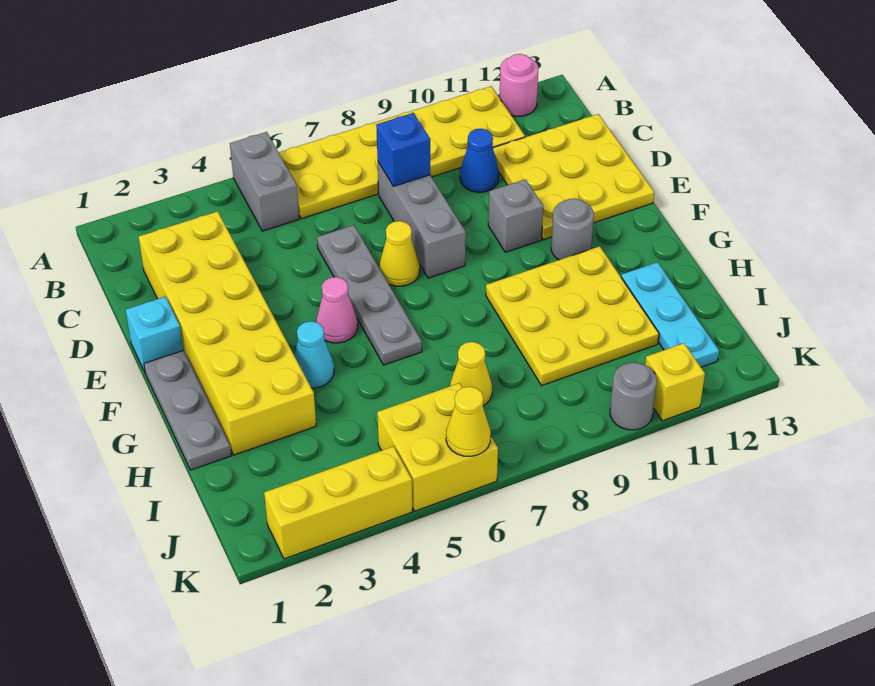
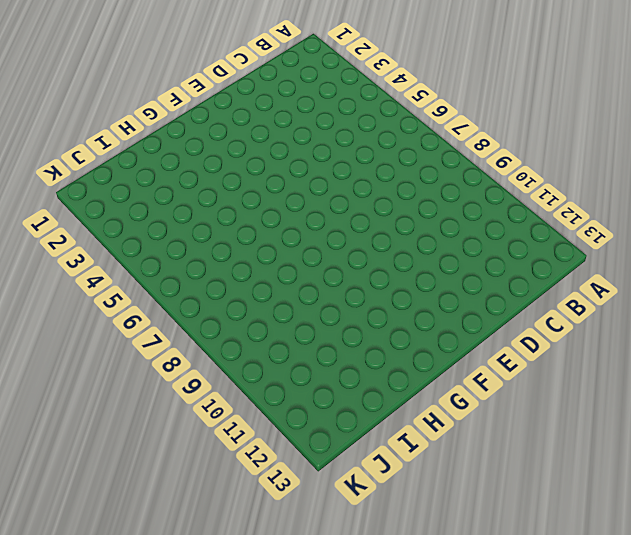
none -> grey brick A5:B5 level 1
none -> yellow plate A6:B11 level 1
none -> pink round brick A12 level 1

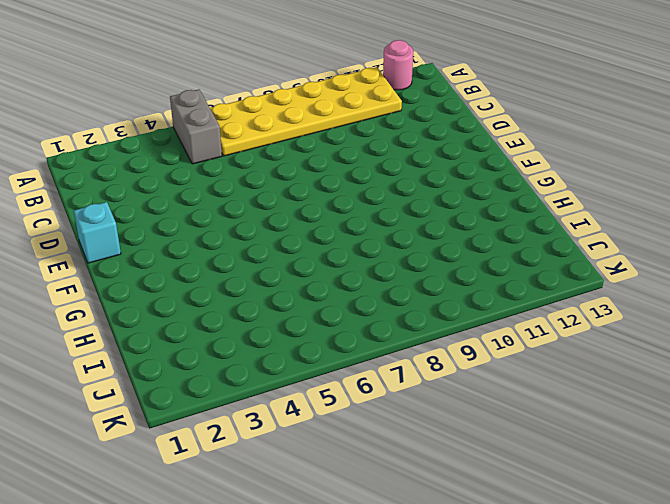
none -> yellow brick C2:H3 level 1
none -> grey brick C8:E8 level 1
none -> blue cone C10 level 1

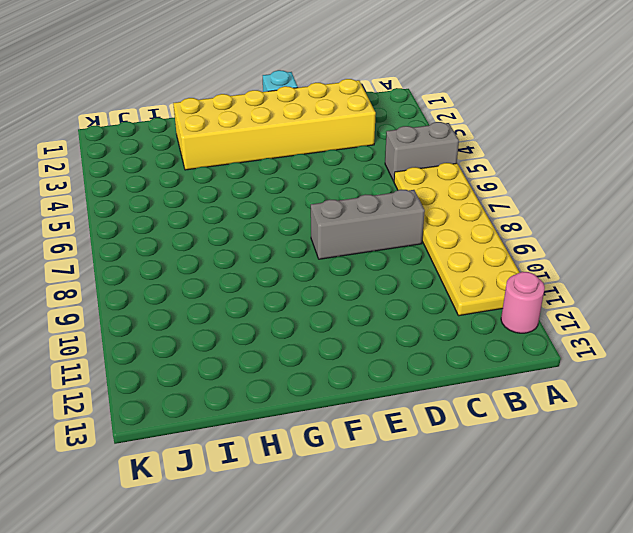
none -> blue cone C10 level 1
none -> yellow plate C11:E13 level 1
none -> grey plate D6:G6 level 1

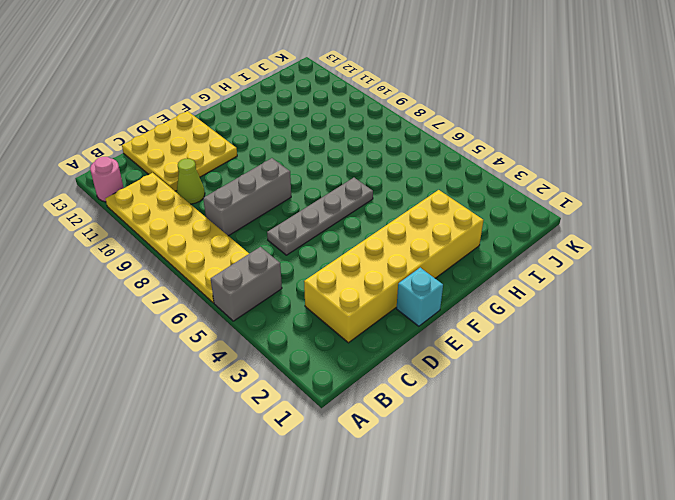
lime cone C10 level 1 -> blue cone C10 level 1
none -> yellow cone E7 level 1
none -> grey brick E10 level 1
none -> grey plate F1:H1 level 1

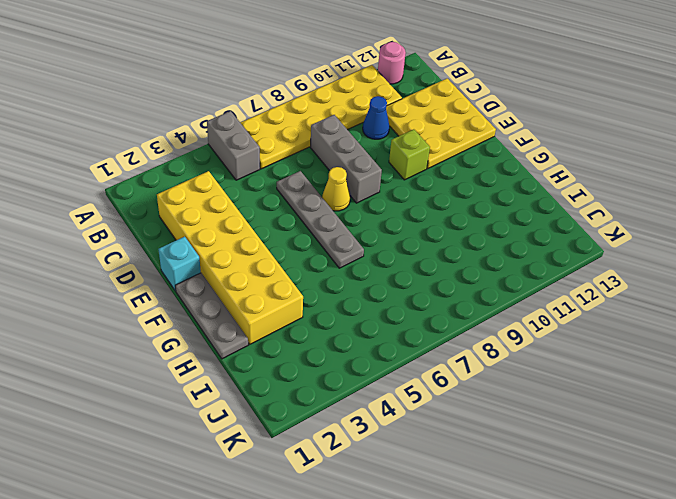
lime brick E10 level 1 -> grey brick E10 level 1
none -> pink cone F5 level 1
none -> grey round brick F11 level 1
none -> cyan cone G4 level 1

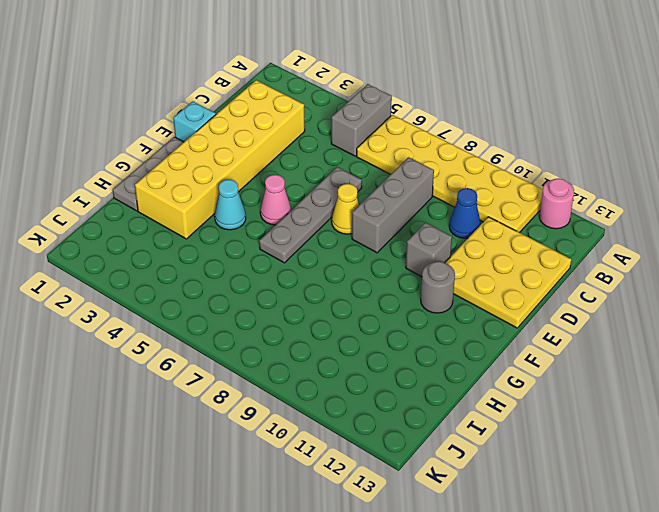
none -> yellow plate G9:I11 level 1
none -> cyan plate H12:J12 level 1
none -> yellow cone I7 level 1

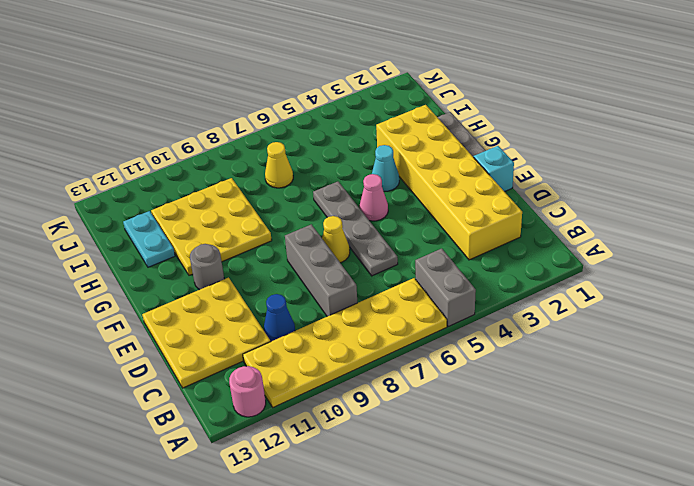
cyan plate H12:I12 level 1 -> cyan plate H12:J12 level 1
none -> grey brick E10 level 1
none -> yellow brick J5:K6 level 1
none -> yellow brick K2:K4 level 1

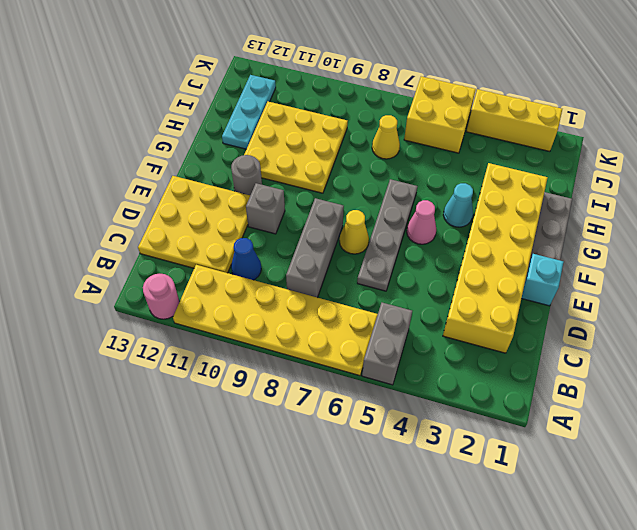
none -> grey round brick K10 level 1
none -> yellow brick K11 level 1
none -> blue brick C8 level 2

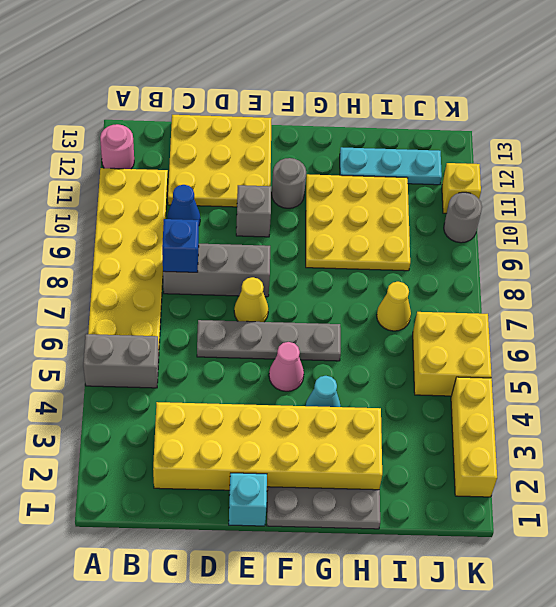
none -> yellow cone K6 level 2

